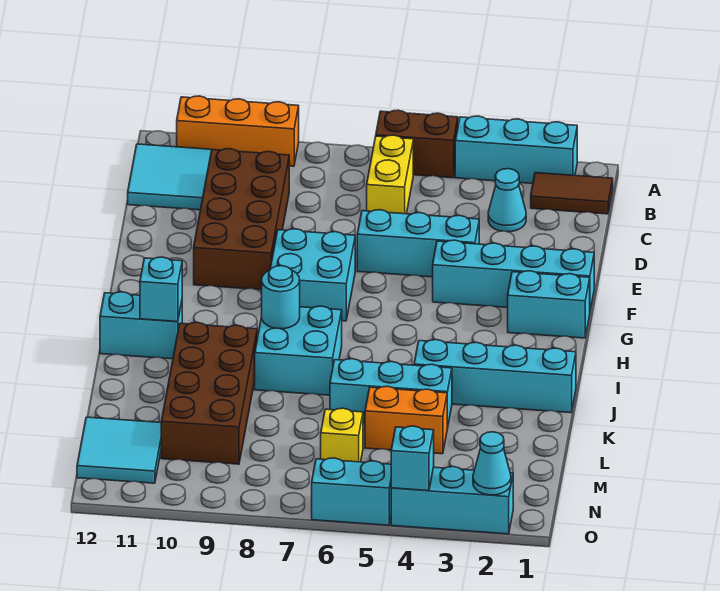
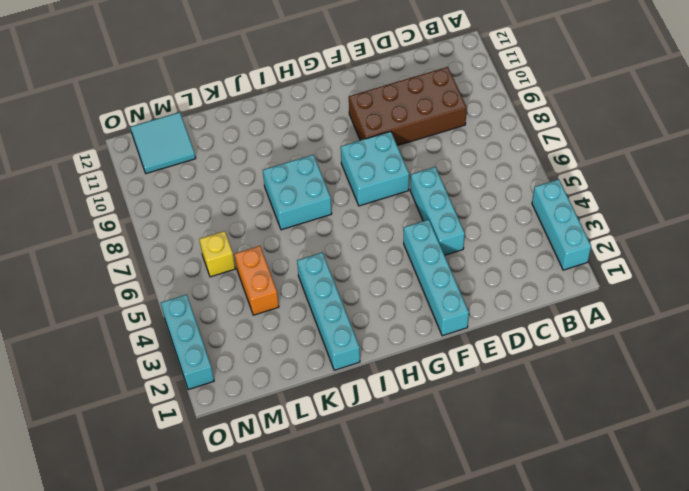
none -> brown brick A5:A6 level 1
none -> orange brick A9:A11 level 1
none -> brown tile B1:B2 level 1

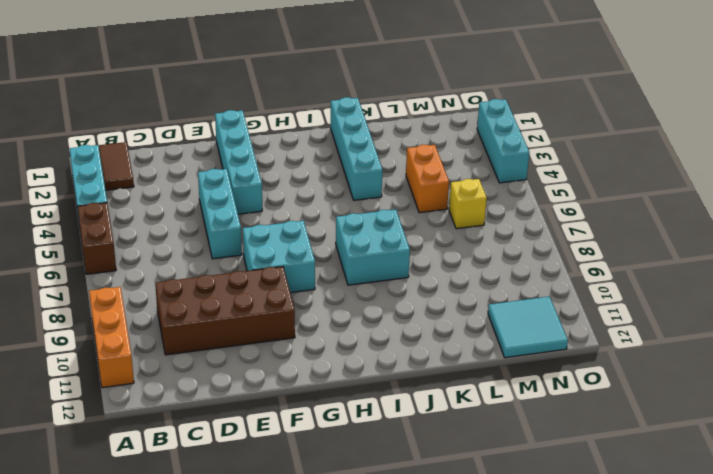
none -> yellow brick B6:C6 level 1
none -> cyan tile B11:C12 level 1
none -> cyan cone C3 level 1

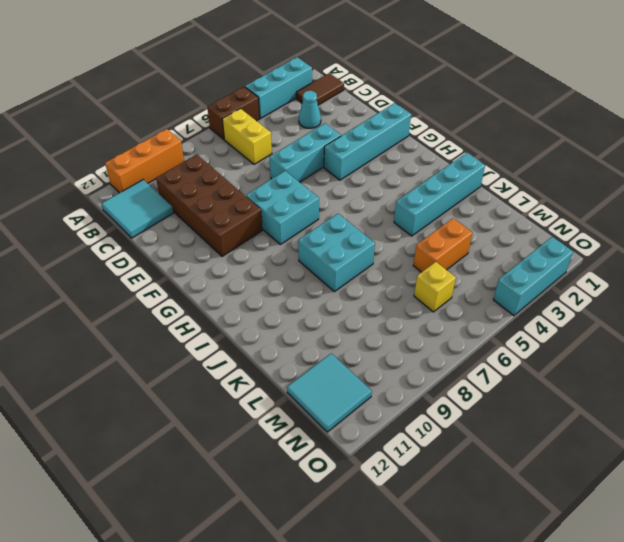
none -> cyan brick G1:G2 level 1
none -> cyan brick I11:I12 level 1
none -> brown brick J9:M10 level 1

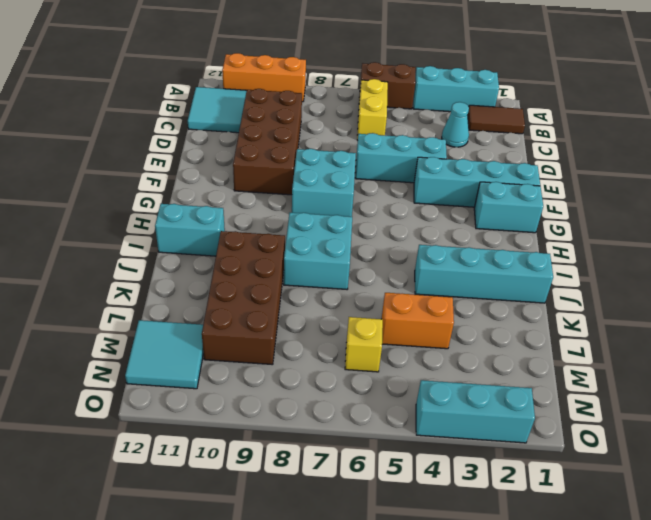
none -> cyan brick K4:K6 level 1
none -> cyan brick O5:O6 level 1
none -> cyan round brick I8 level 2

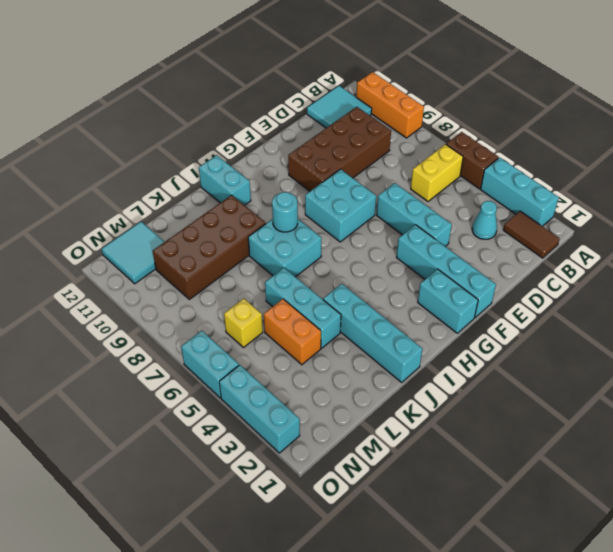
none -> cyan brick I11 level 2
none -> cyan cone O2 level 2
none -> cyan brick O4 level 2

